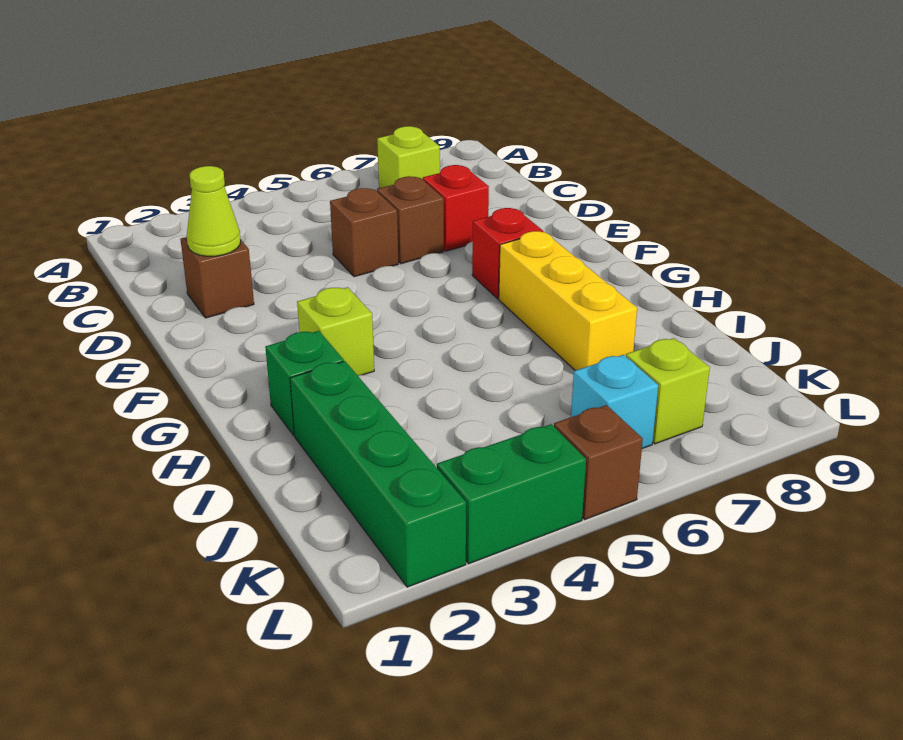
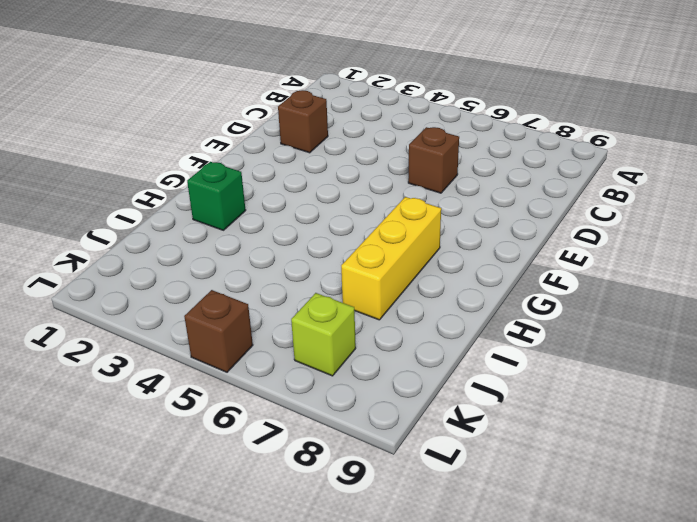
none -> lime brick B7 level 1
none -> brown brick D5 level 1
none -> red brick D7 level 1

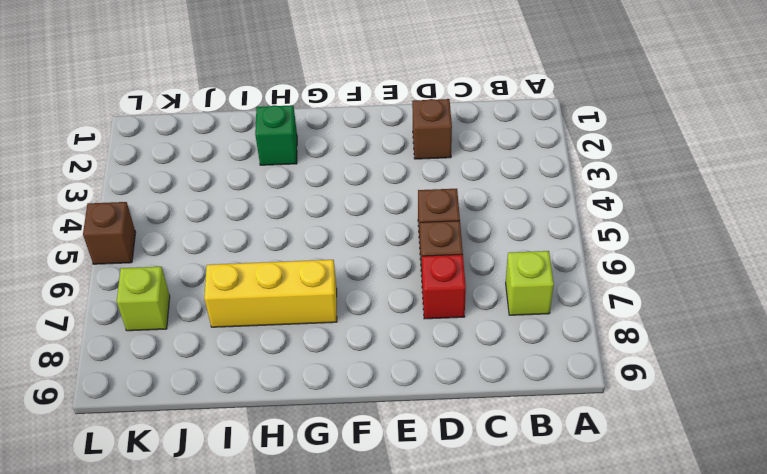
none -> red brick F7 level 1
none -> lime brick G3 level 1
none -> green brick I2:L2 level 1

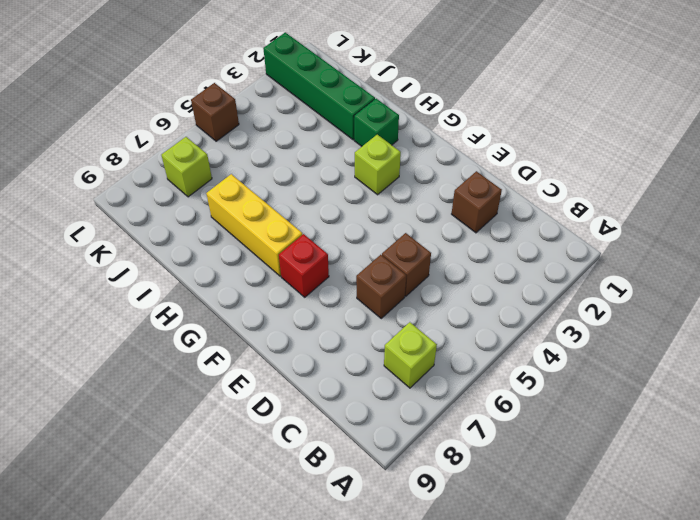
none -> red brick D7 level 1
none -> cyan brick K6 level 1
none -> green brick L3:L4 level 1

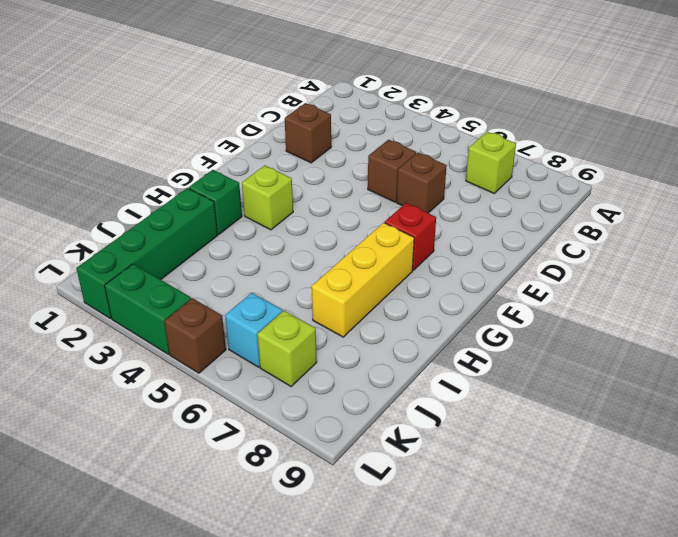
none -> red brick D7 level 1
none -> lime cone D2 level 2

